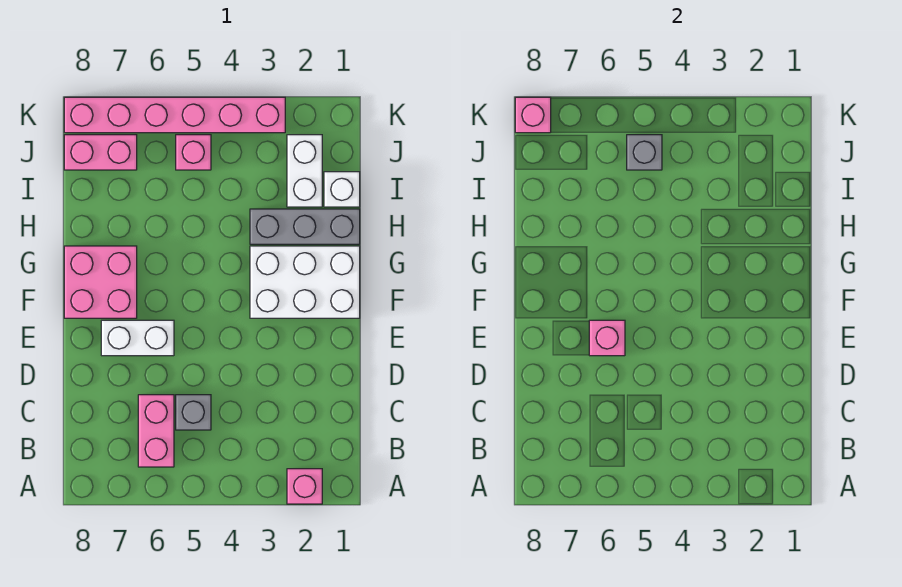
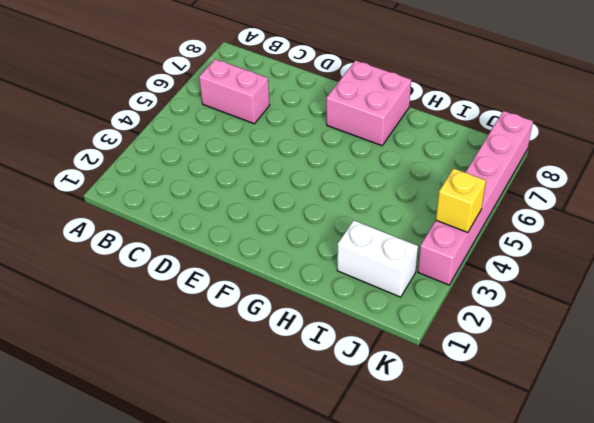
yellow brick K4 level 2 -> none
none -> pink brick A2 level 1
none -> grey brick C5 level 1
none -> white brick E6:E7 level 1

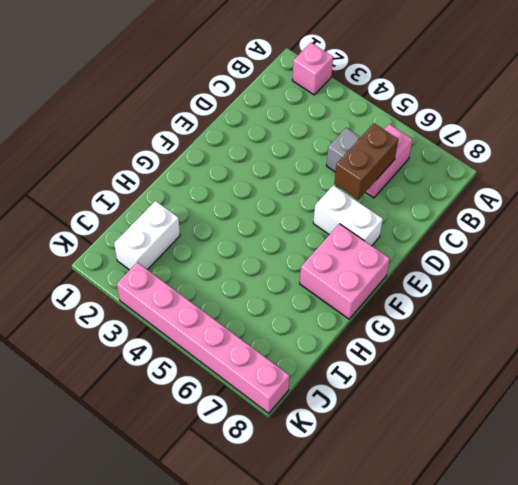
brown brick C6:D6 level 2 -> none
none -> white brick F1:G3 level 1
none -> grey brick H1:H3 level 1
none -> white brick I1 level 1

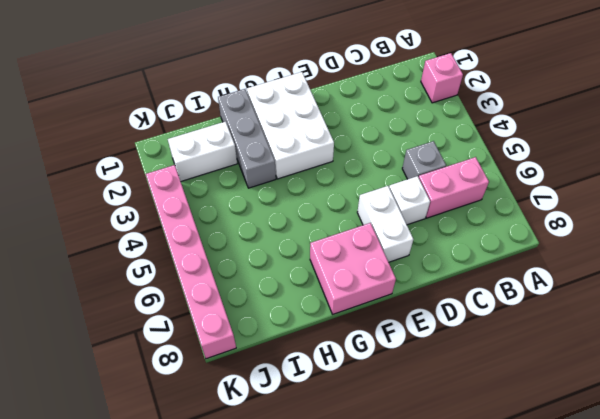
white brick D6 level 1 -> white brick I1 level 1
none -> pink brick J5 level 1
none -> pink brick J7:J8 level 1
none -> pink brick E6 level 2

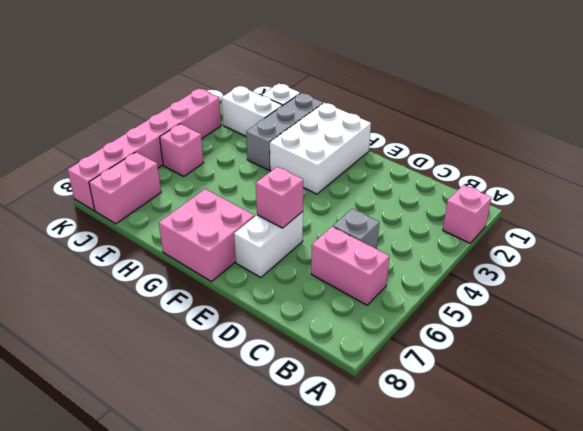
none -> grey brick J5 level 2
none -> pink brick K8 level 2

